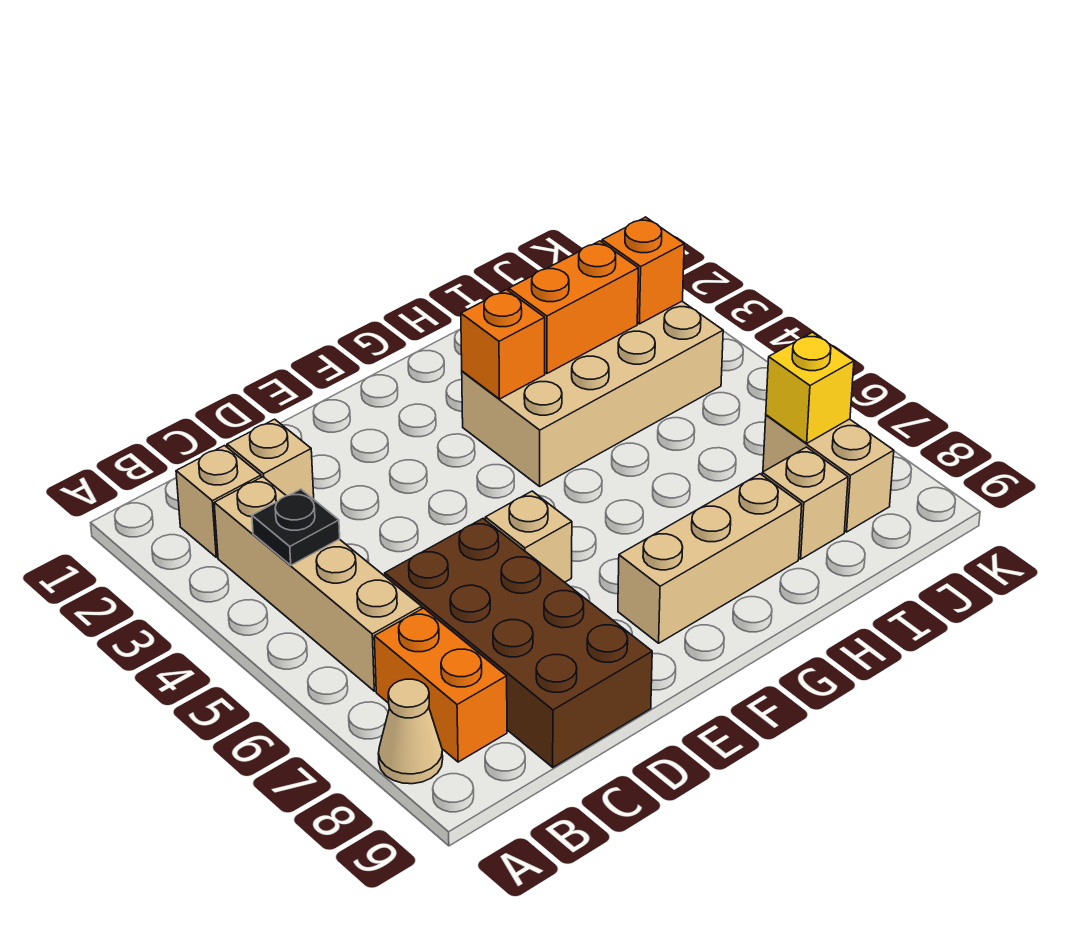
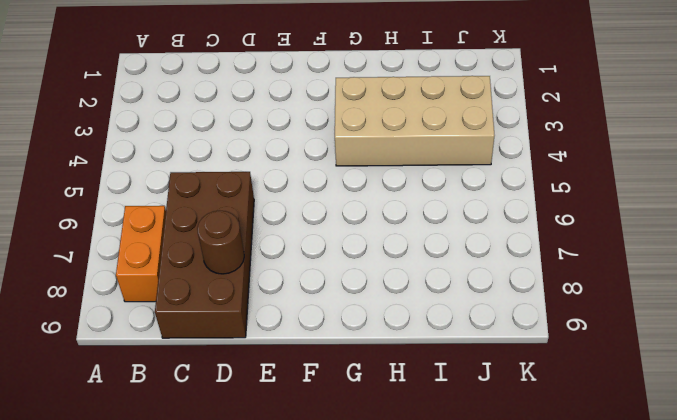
brown round brick D8 level 2 -> none
none -> tan cone A8 level 1
none -> tan brick B2 level 1
none -> tan brick B3:B6 level 1

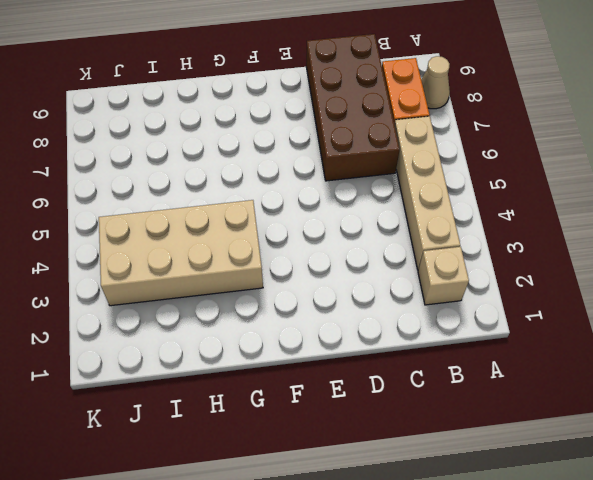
none -> tan brick C2 level 1
none -> tan brick E6 level 1
none -> tan brick F8:H8 level 1

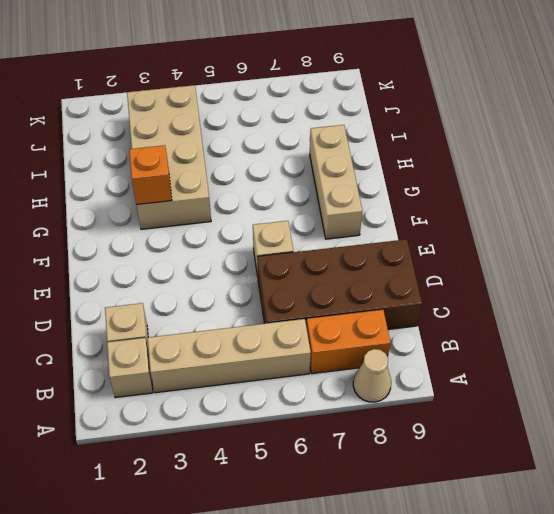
none -> tan brick I8 level 1
none -> tan brick J7:J8 level 1
none -> black plate B4 level 2

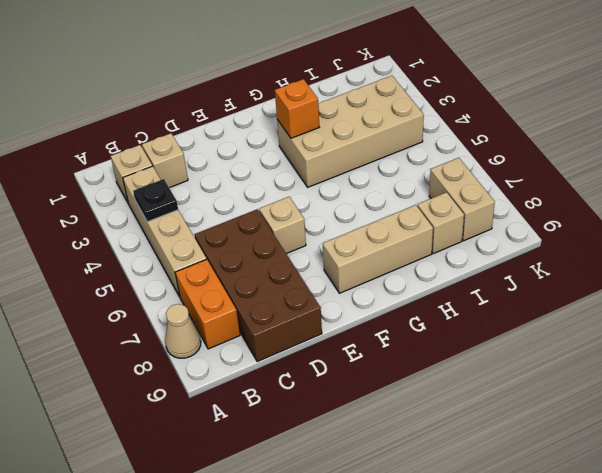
none -> orange brick H3:I3 level 2
none -> orange brick J3 level 2
none -> yellow brick J7 level 2

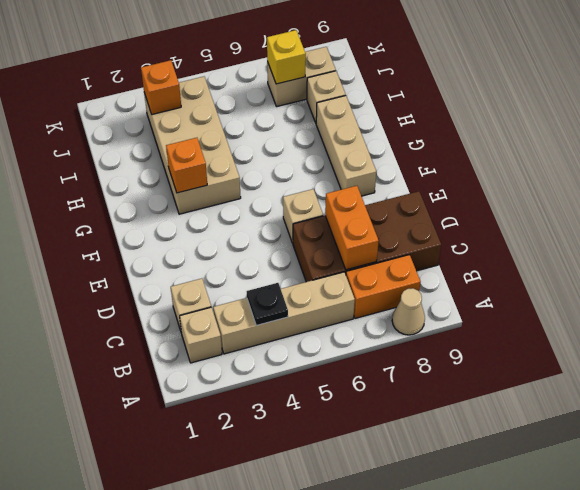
orange brick C7:D7 level 2 -> orange brick H3:I3 level 2

